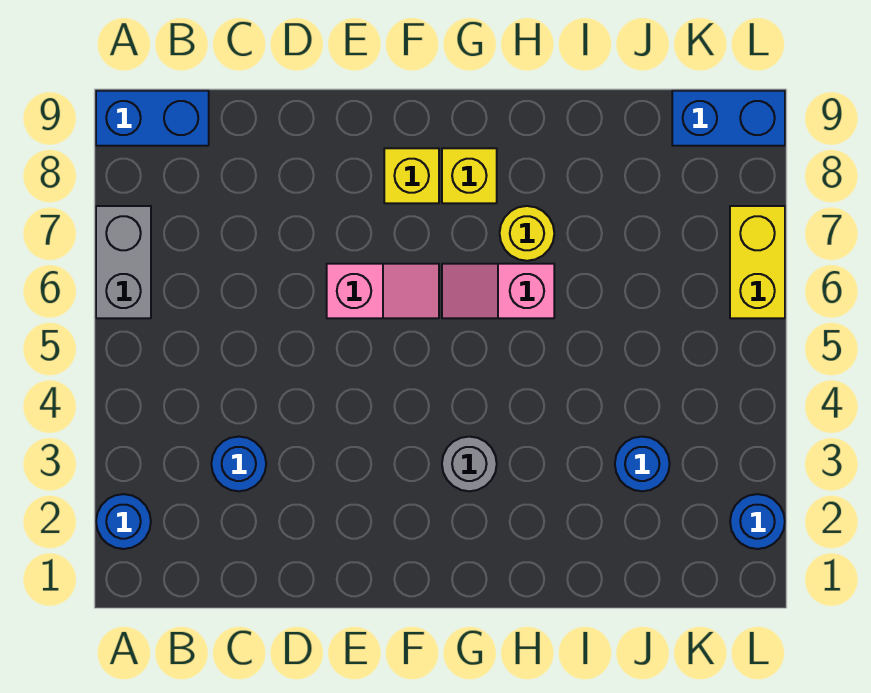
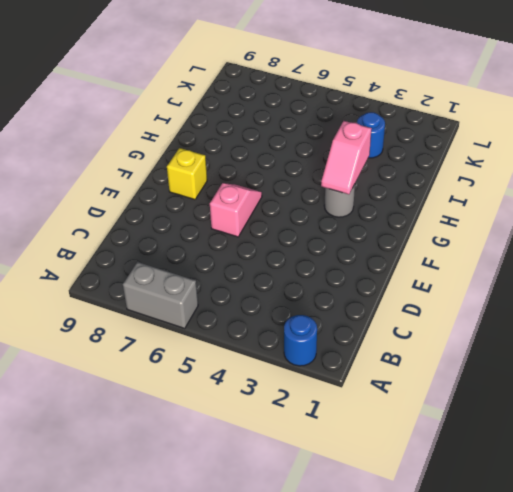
pink slope G3:H3 level 2 top H -> pink slope G6:H6 level 1 top H
none -> blue brick A9:B9 level 1
none -> blue round brick C3 level 1
none -> yellow brick G8 level 1

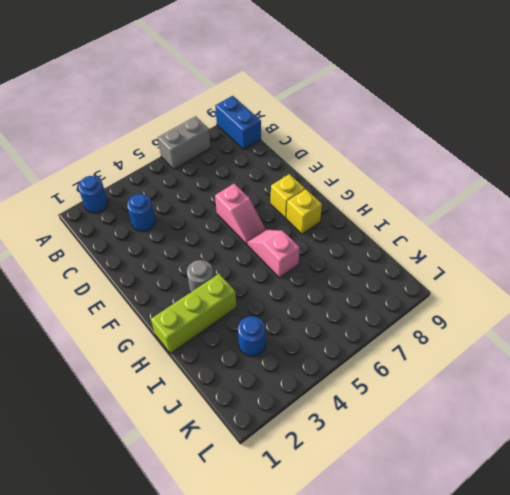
lime brick H1:H3 level 1 -> none
none -> yellow round brick H7 level 1
none -> blue brick K9:L9 level 1
none -> blue round brick L2 level 1

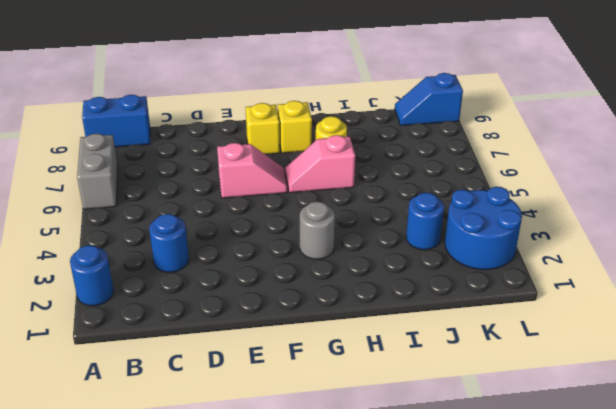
blue round brick K2:L3 level 1 -> blue round brick L2 level 1
blue slope K9:L9 level 1 top L -> blue brick K9:L9 level 1
none -> yellow brick L6:L7 level 1

